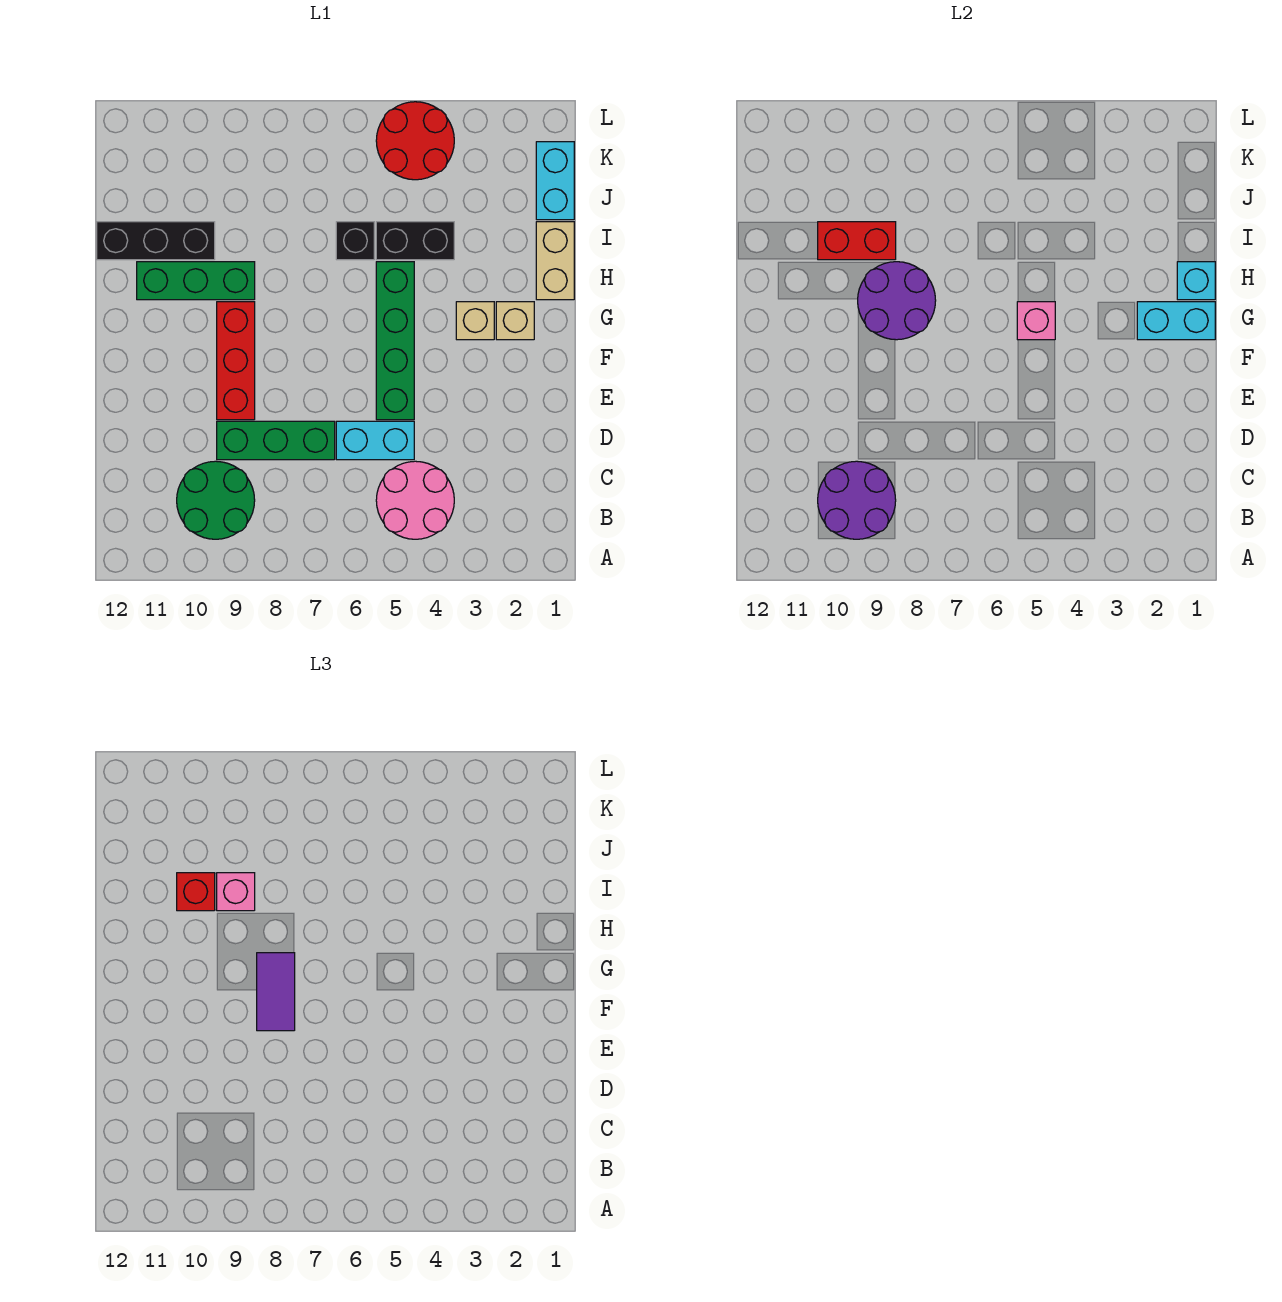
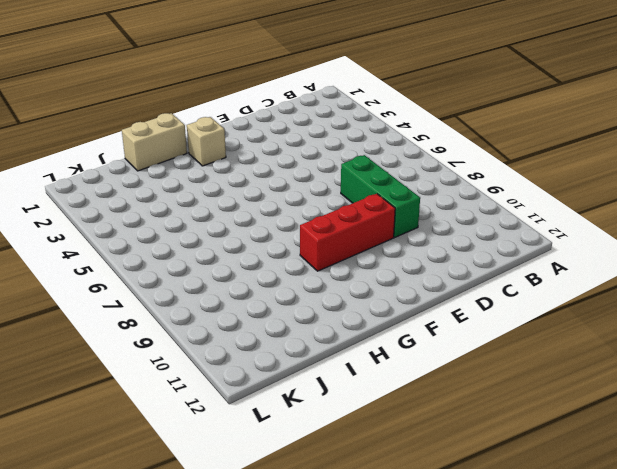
none -> pink round brick B4:C5 level 1
none -> green round brick B9:C10 level 1
none -> cyan brick D5:D6 level 1

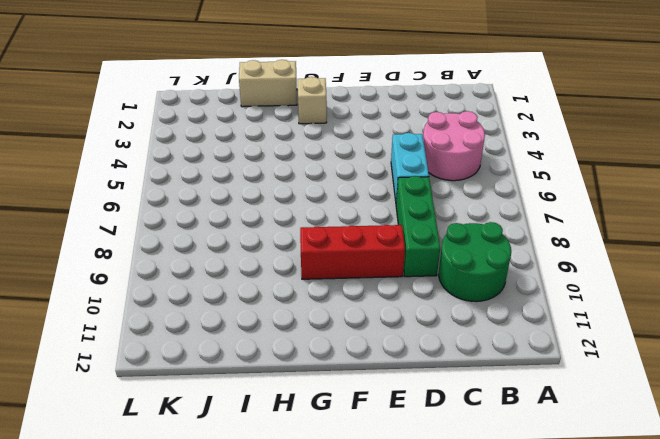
none -> green brick E5:H5 level 1
none -> tan brick G3 level 1
none -> green brick H9:H11 level 1

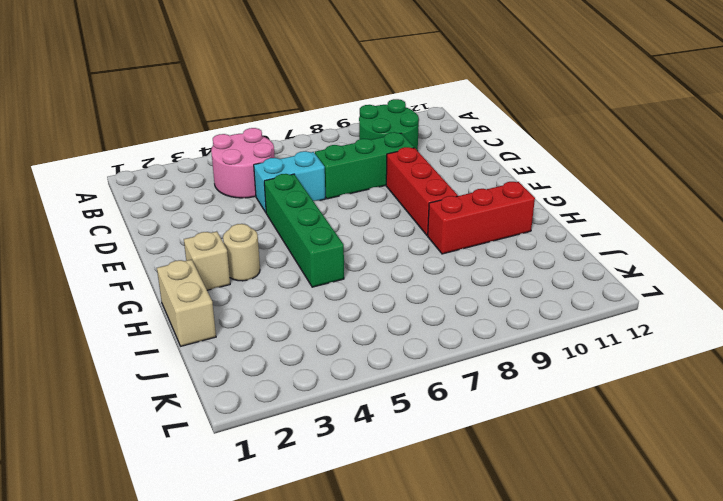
tan round brick G3 level 1 -> tan brick G3 level 1
red brick H9:H11 level 1 -> green brick H9:H11 level 1
none -> black brick I4:I5 level 1
none -> black brick I6 level 1
none -> black brick I10:I12 level 1

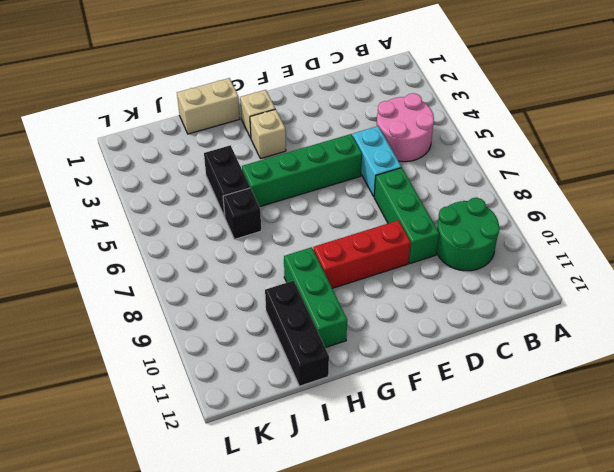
none -> cyan brick J1:K1 level 1
none -> red round brick K4:L5 level 1
none -> purple round brick B9:C10 level 2

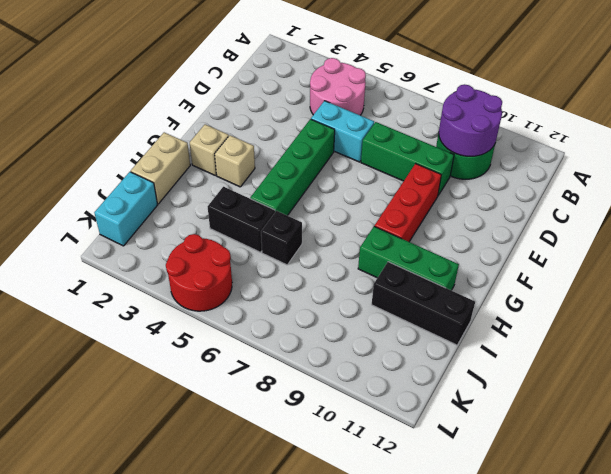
none -> cyan brick G1:G2 level 2
none -> pink brick G5 level 2
none -> purple round brick G8:H9 level 2

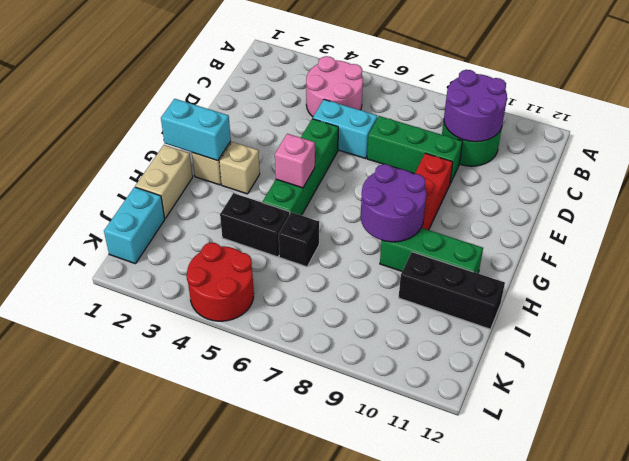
none -> cyan brick H1 level 2
none -> red brick I9:I10 level 2
none -> purple tile F8:G8 level 3

